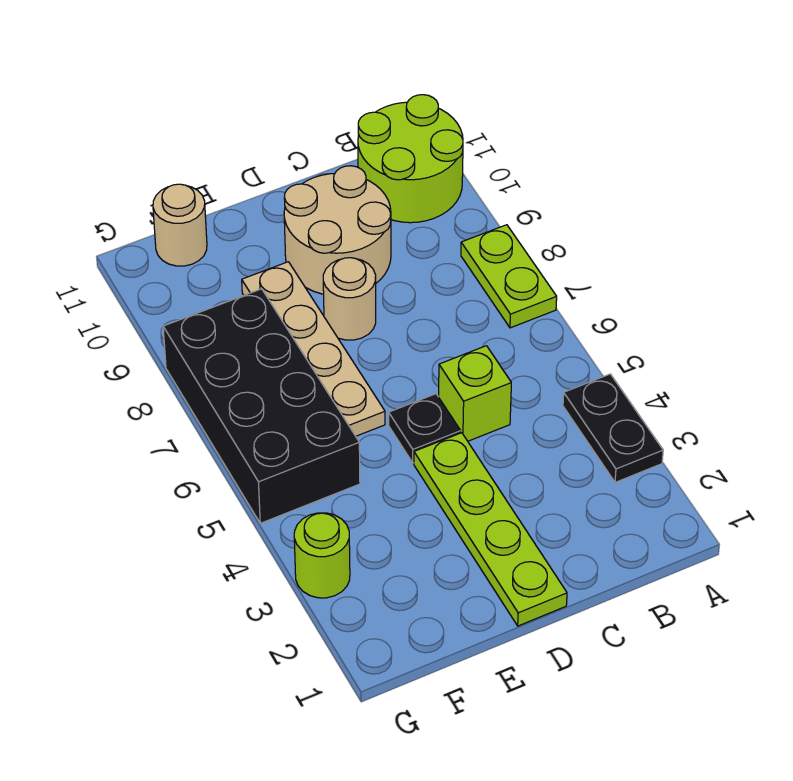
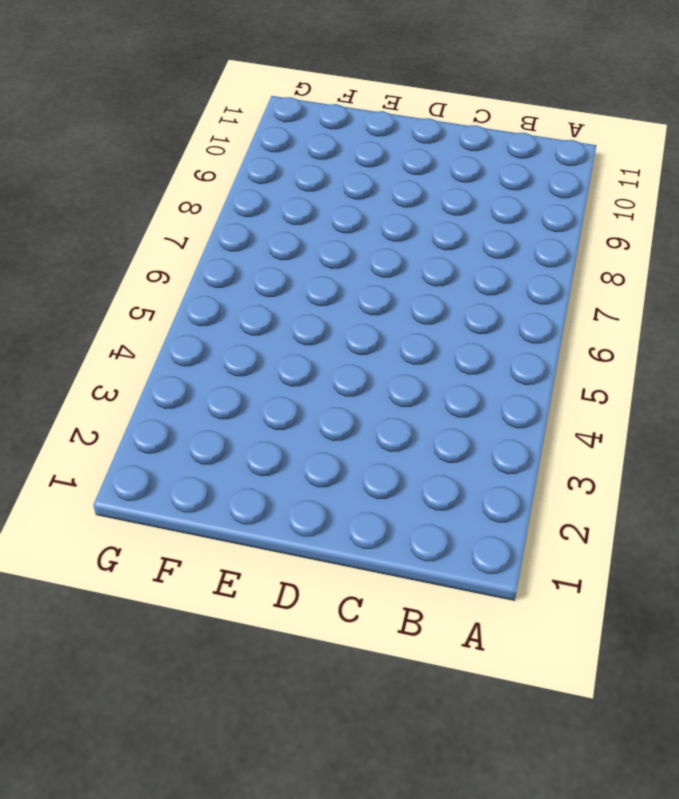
none -> black plate A3:A4 level 1
none -> lime plate A7:A8 level 1
none -> lime round brick A10:B11 level 1

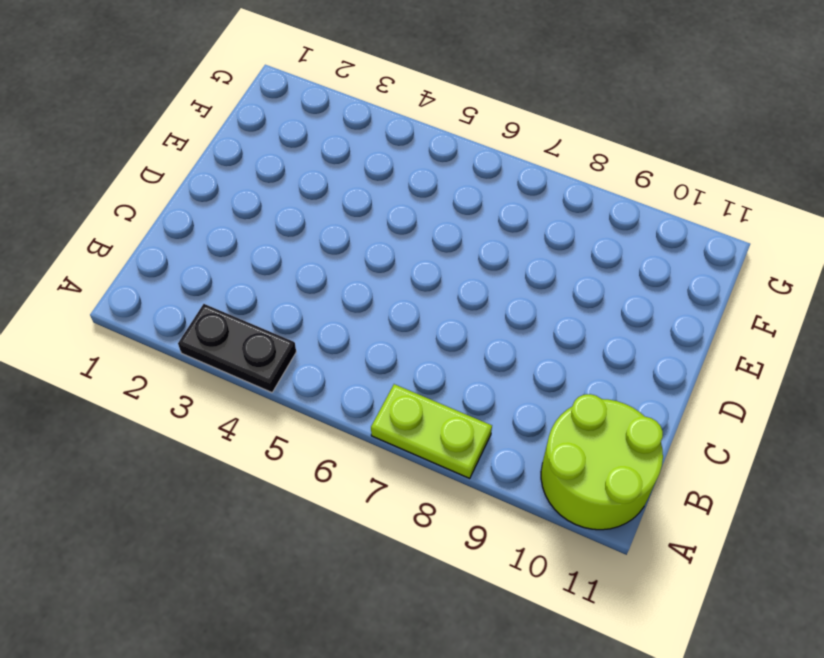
none -> lime brick C5 level 1
none -> tan round brick C9:D10 level 1
none -> lime plate D1:D4 level 1

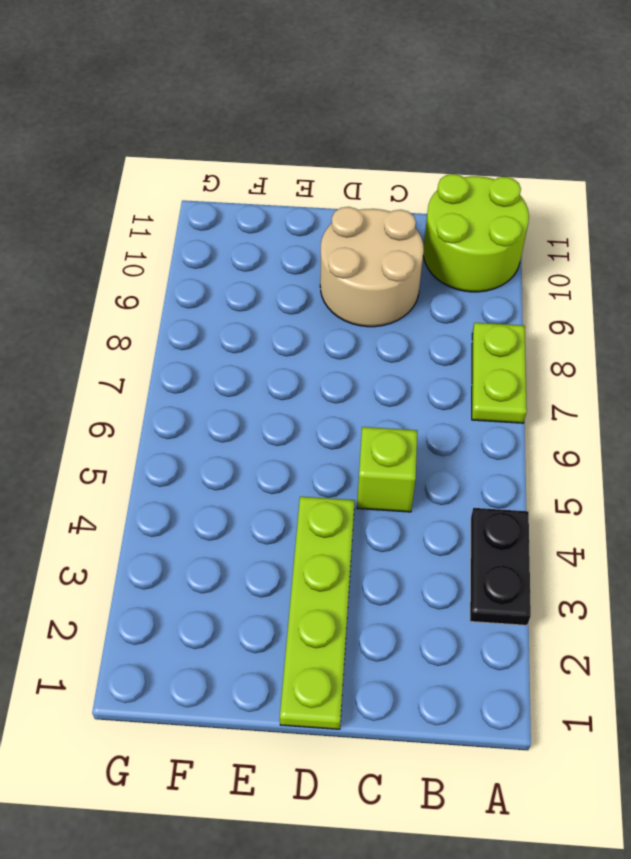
none -> black plate D5 level 1
none -> tan round brick D8 level 1
none -> tan plate E6:E9 level 1

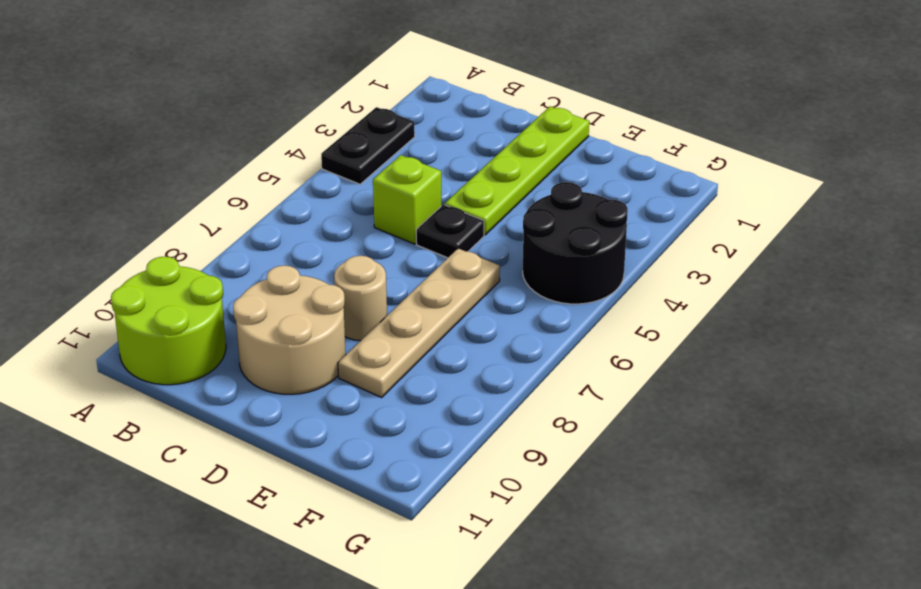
black round brick F4:G5 level 1 -> black brick F5:G8 level 1
none -> lime plate A7:A8 level 1
none -> tan round brick F11 level 1
none -> lime round brick G3 level 1

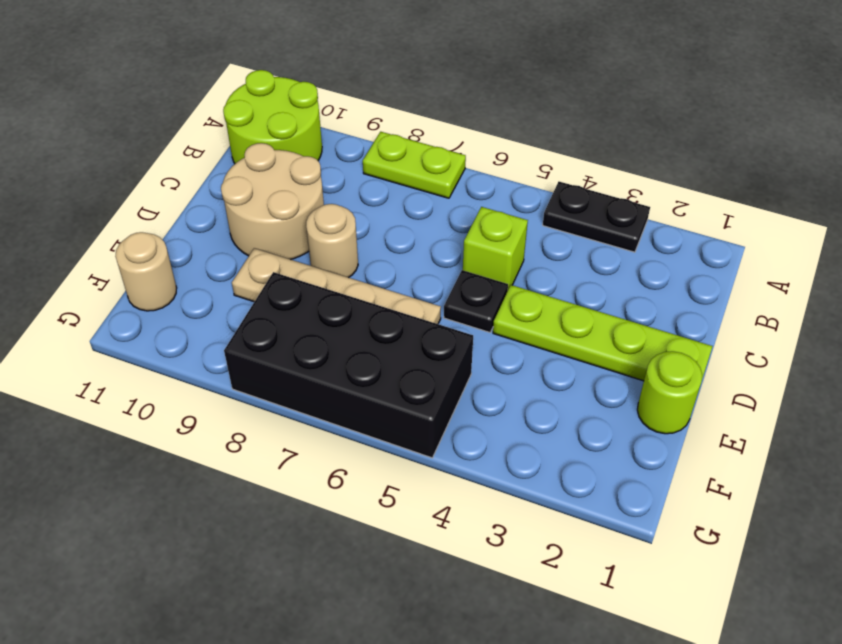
lime round brick E1 level 1 -> lime round brick G3 level 1

